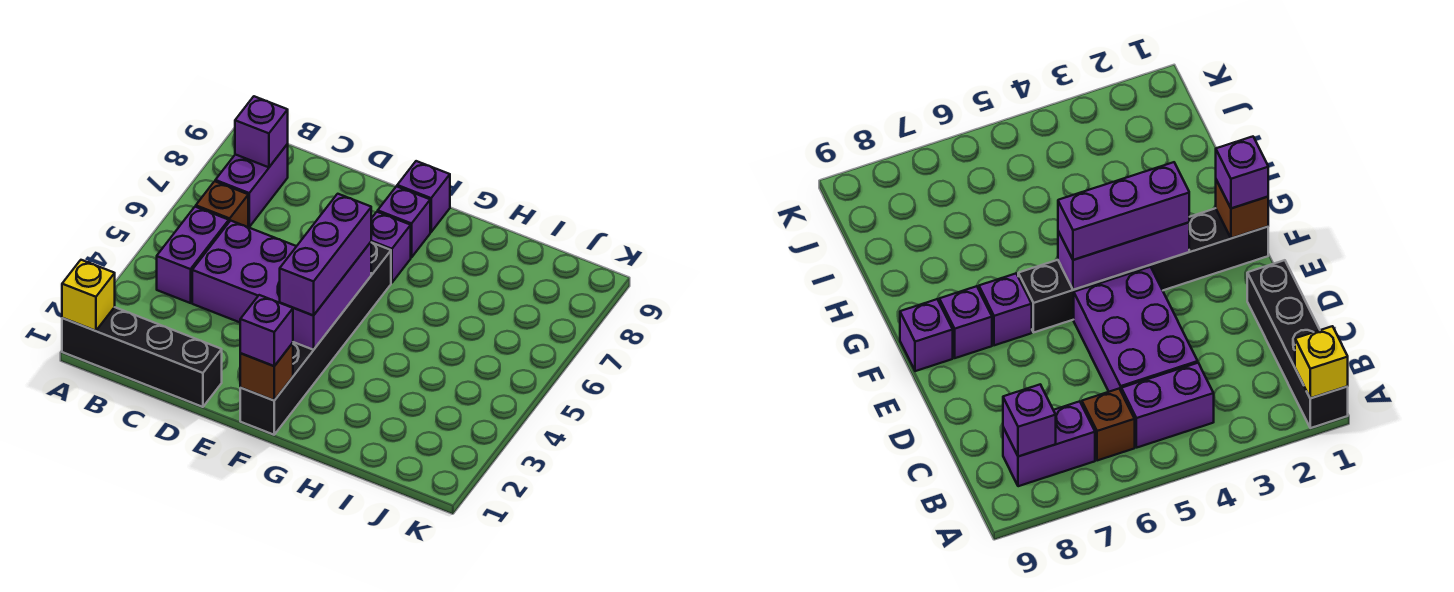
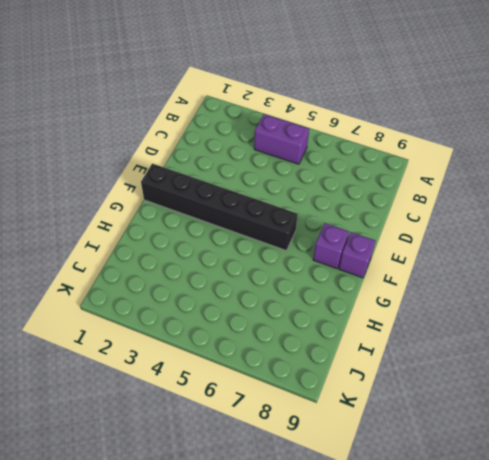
none -> black brick A1:D1 level 1
none -> brown brick B6 level 1
none -> purple brick B7:B8 level 1

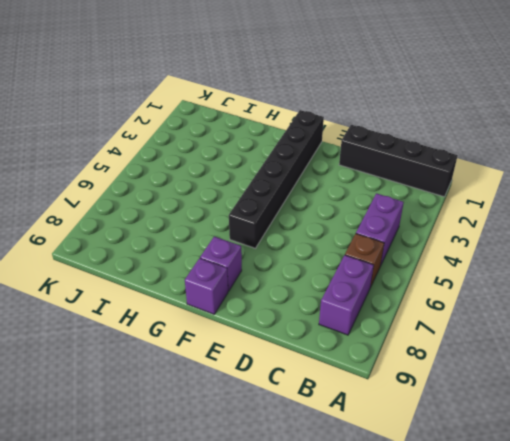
none -> purple brick C4:E5 level 1
none -> purple brick F7 level 1
none -> yellow brick A1 level 2

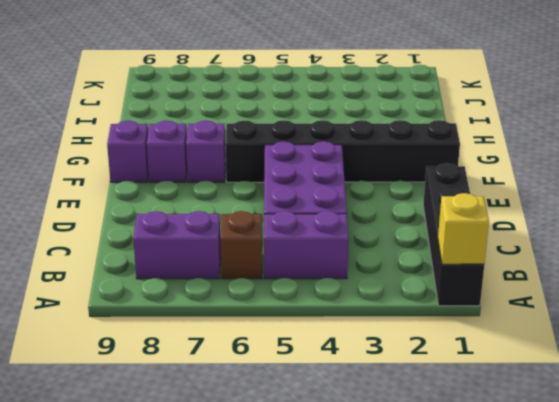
none -> purple brick B8 level 2
none -> brown brick F1 level 2
none -> purple brick F3:F5 level 2

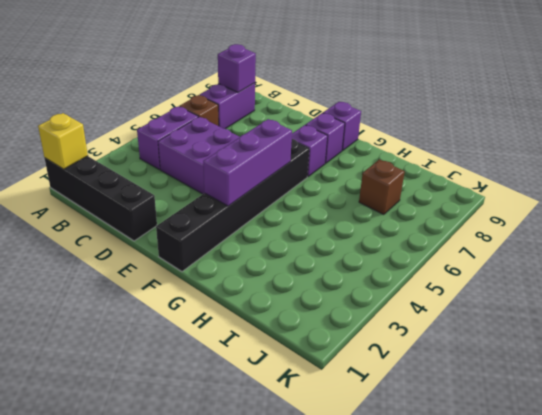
brown brick I7 level 1 -> brown brick F1 level 2
none -> purple brick F1 level 3
none -> purple brick F3:F5 level 3

